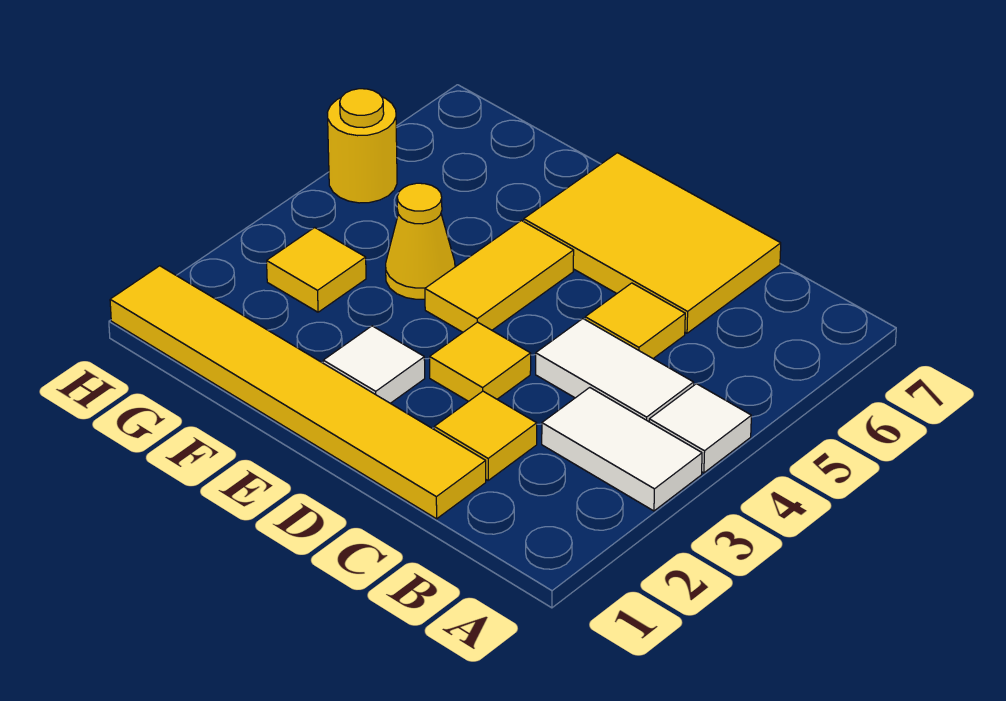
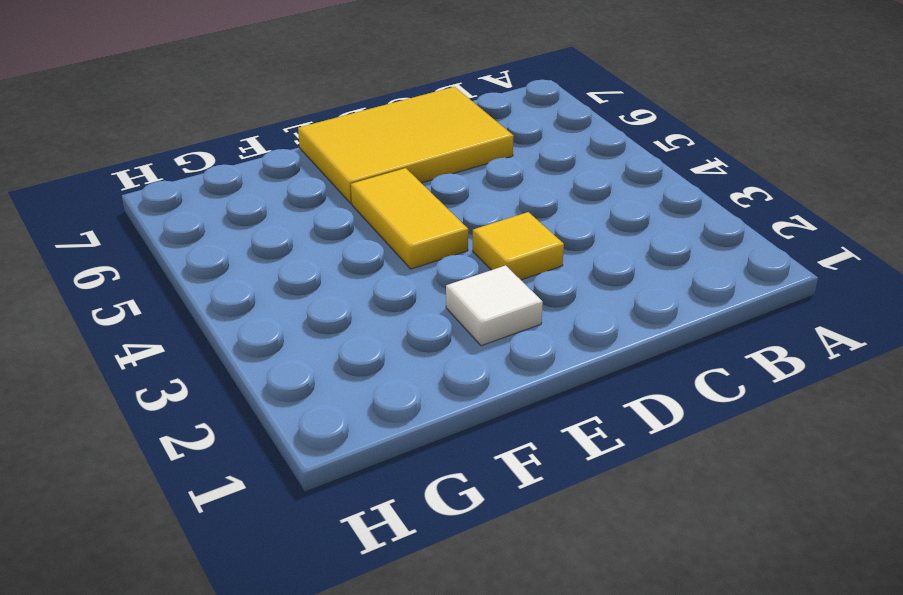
none -> white tile A3:B3 level 1
none -> white tile A4 level 1
none -> white tile B4:C4 level 1

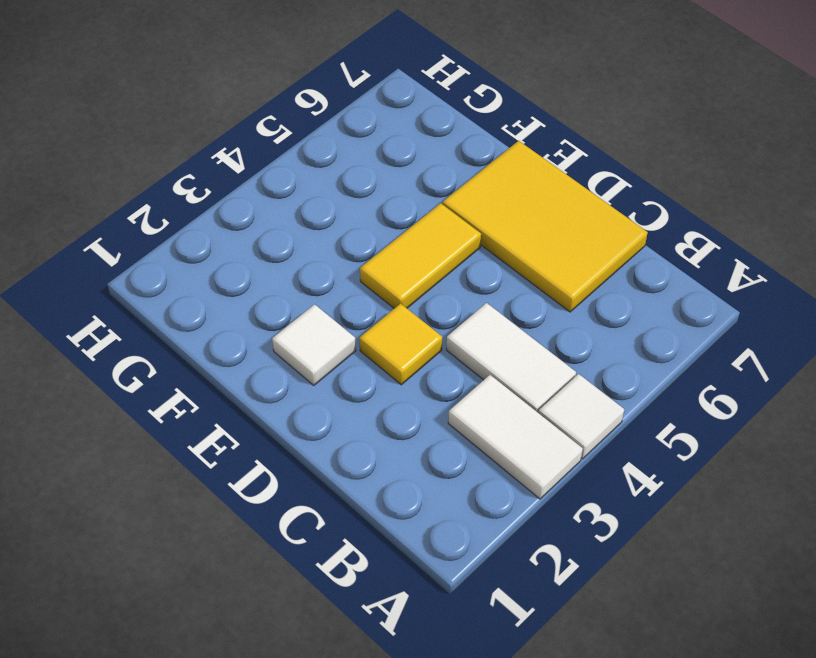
none -> yellow tile C1:H1 level 1
none -> yellow tile C2 level 1
none -> yellow tile C5 level 1

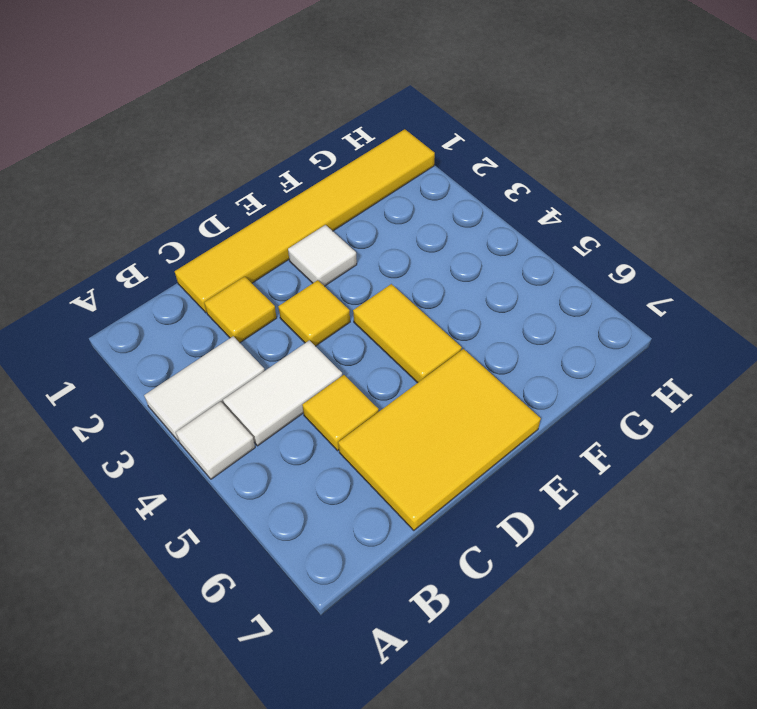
none -> yellow cone F4 level 1
none -> yellow tile G3 level 1
none -> yellow round brick H5 level 1

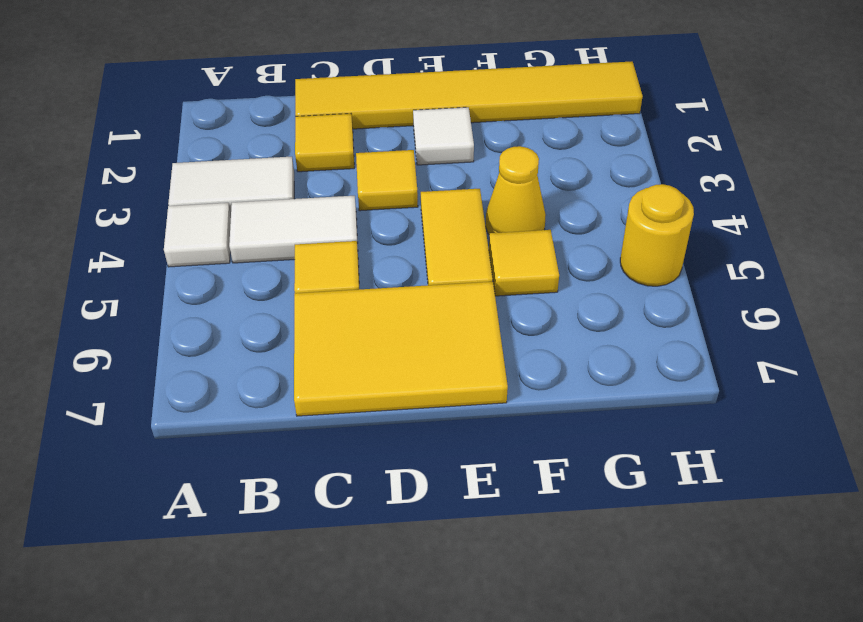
yellow tile F5 level 1 -> yellow tile G3 level 1

